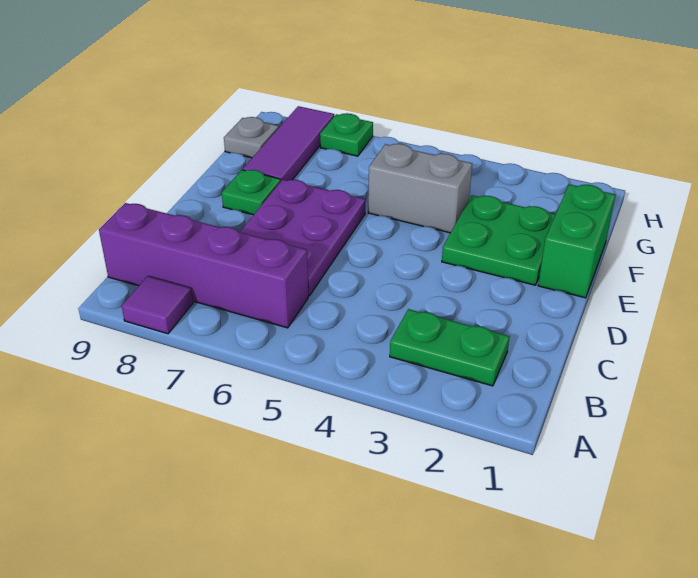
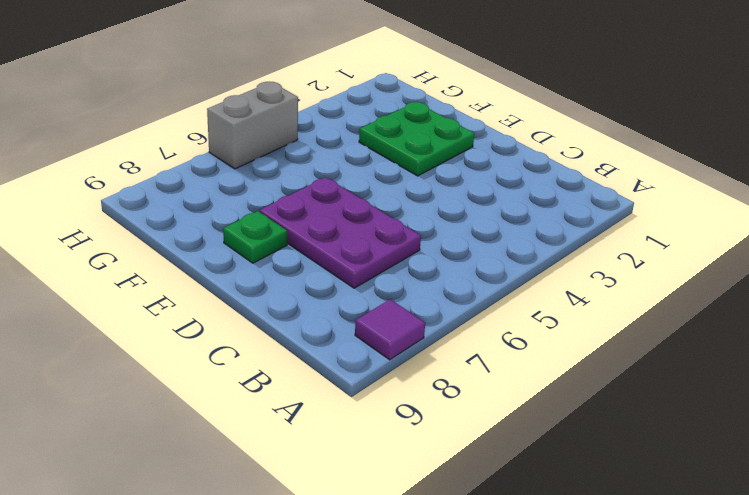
grey brick H5:H6 level 1 -> grey brick F4:F5 level 1
none -> green plate B2:B3 level 1
none -> purple brick B6:B9 level 1

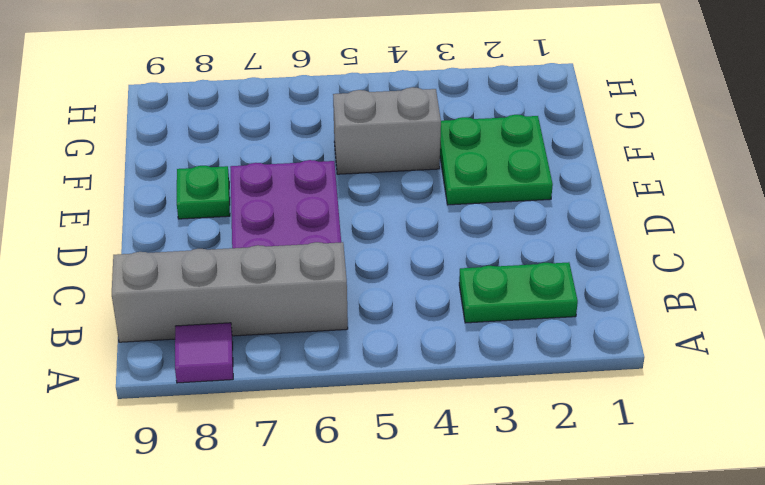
grey brick B6:B9 level 1 -> purple brick B6:B9 level 1
none -> green brick E1:F1 level 1
none -> purple tile F8:H8 level 1

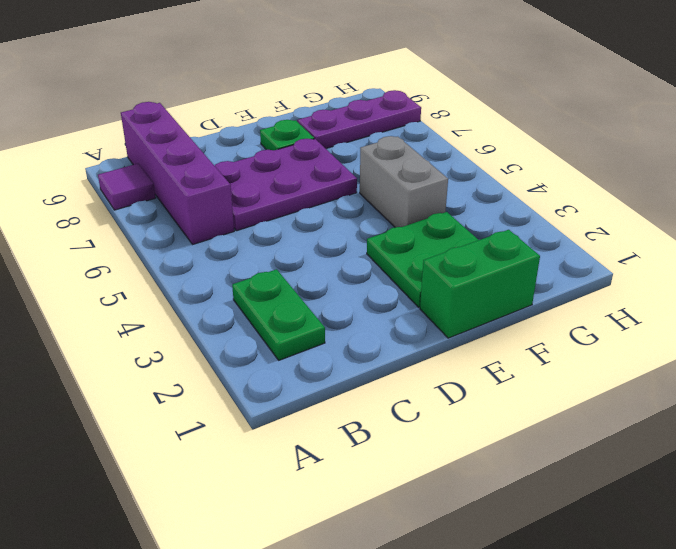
purple plate F8:H8 level 1 -> purple tile F8:H8 level 1
none -> grey plate G9 level 1
none -> green plate H7 level 1

